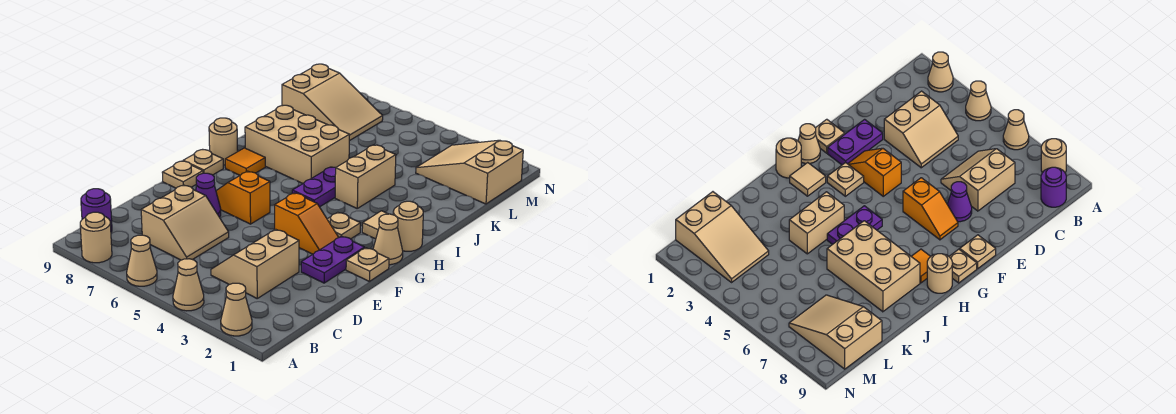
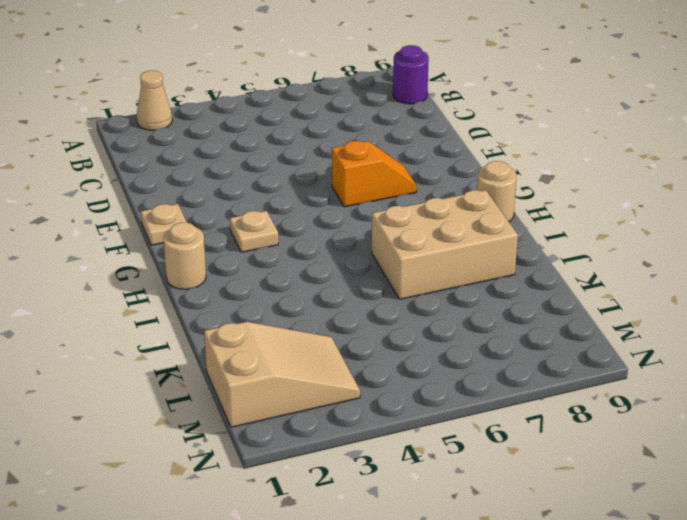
none -> tan cone A4 level 1
none -> tan cone A6 level 1
none -> tan round brick A8 level 1

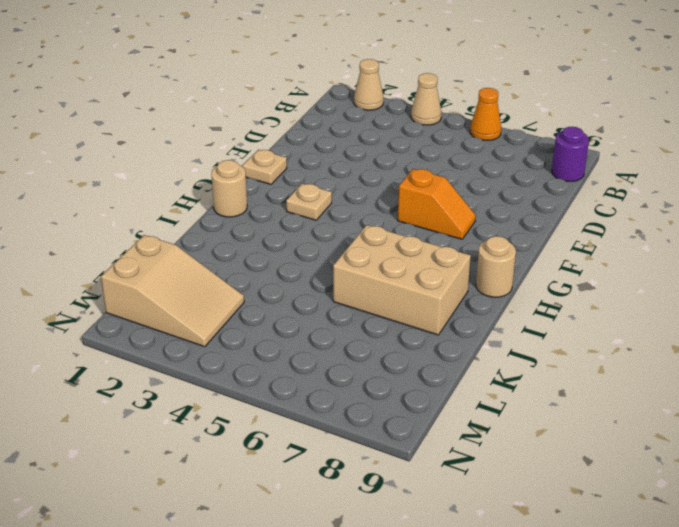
orange cone A6 level 1 -> tan cone A6 level 1
none -> tan round brick A8 level 1
none -> tan slope C3:D4 level 1 top 3
none -> tan slope C6:D7 level 1 top 7

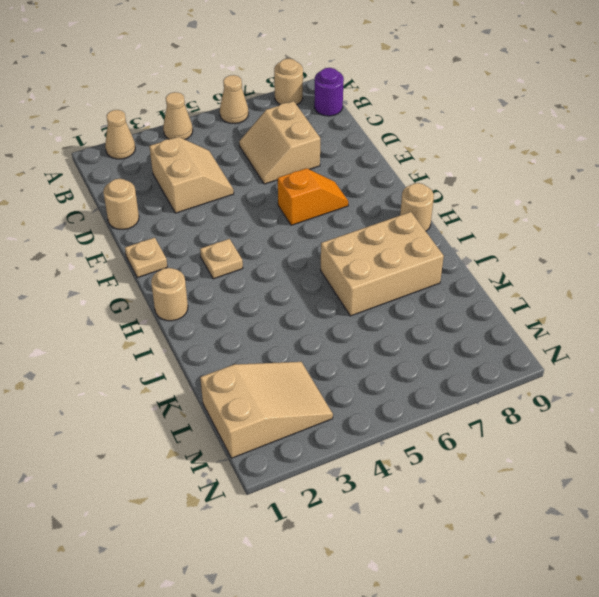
tan round brick D1 level 1 -> none
none -> purple plate E2:F2 level 1
none -> purple cone E7 level 1
none -> orange slope F3:F4 level 1 top 4

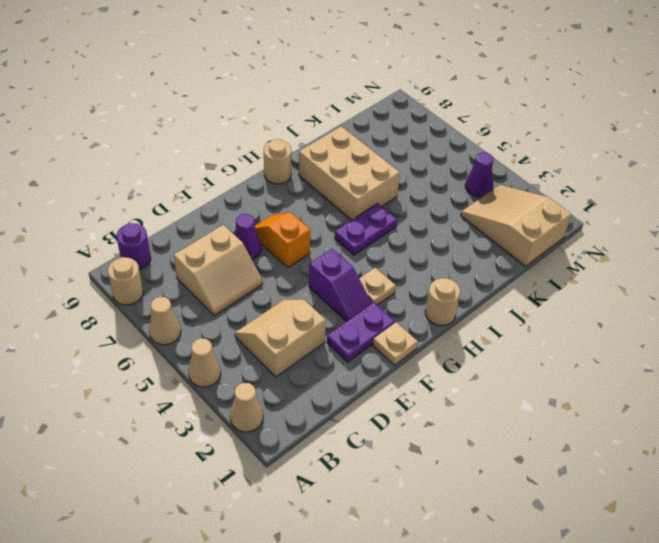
purple slope F3:F4 level 1 top 4 -> orange slope F3:F4 level 1 top 4
purple cone M4 level 1 -> none
none -> tan plate F9 level 1
none -> tan cone G1 level 1
none -> tan plate G9 level 1

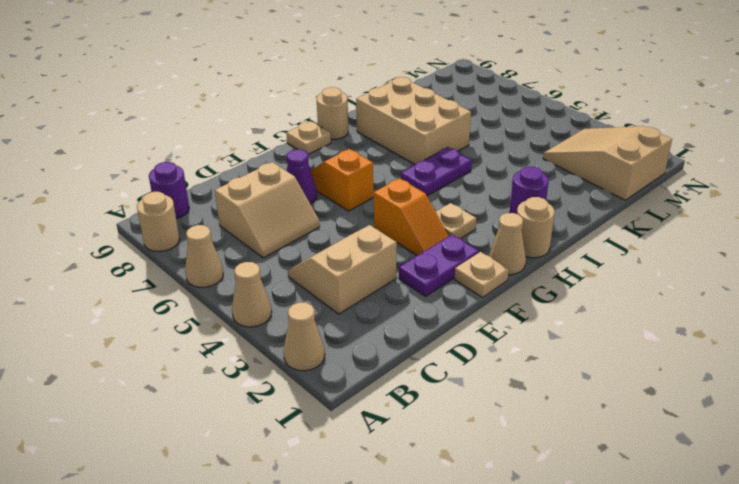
purple round brick I2 level 1 -> none
none -> tan plate F9 level 1
none -> tan tile H2 level 1
none -> orange tile H8 level 1

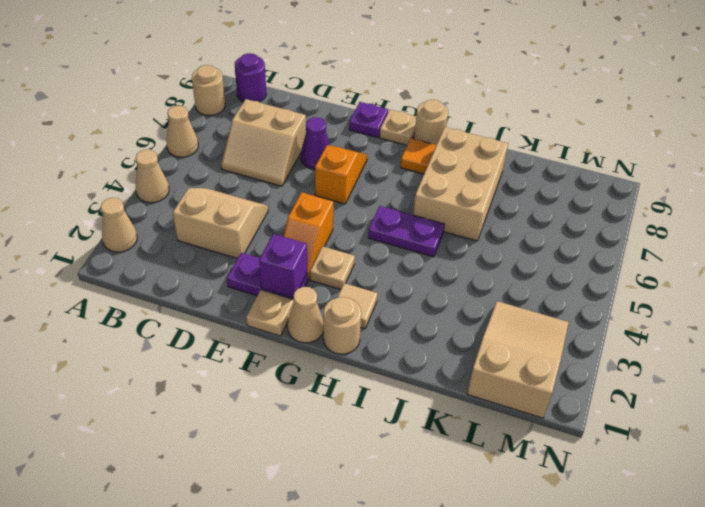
purple brick F2 level 2 -> none
purple plate F9 level 1 -> tan plate F9 level 1
none -> tan brick I4:J4 level 1
none -> tan slope L7:M9 level 1 top 9

